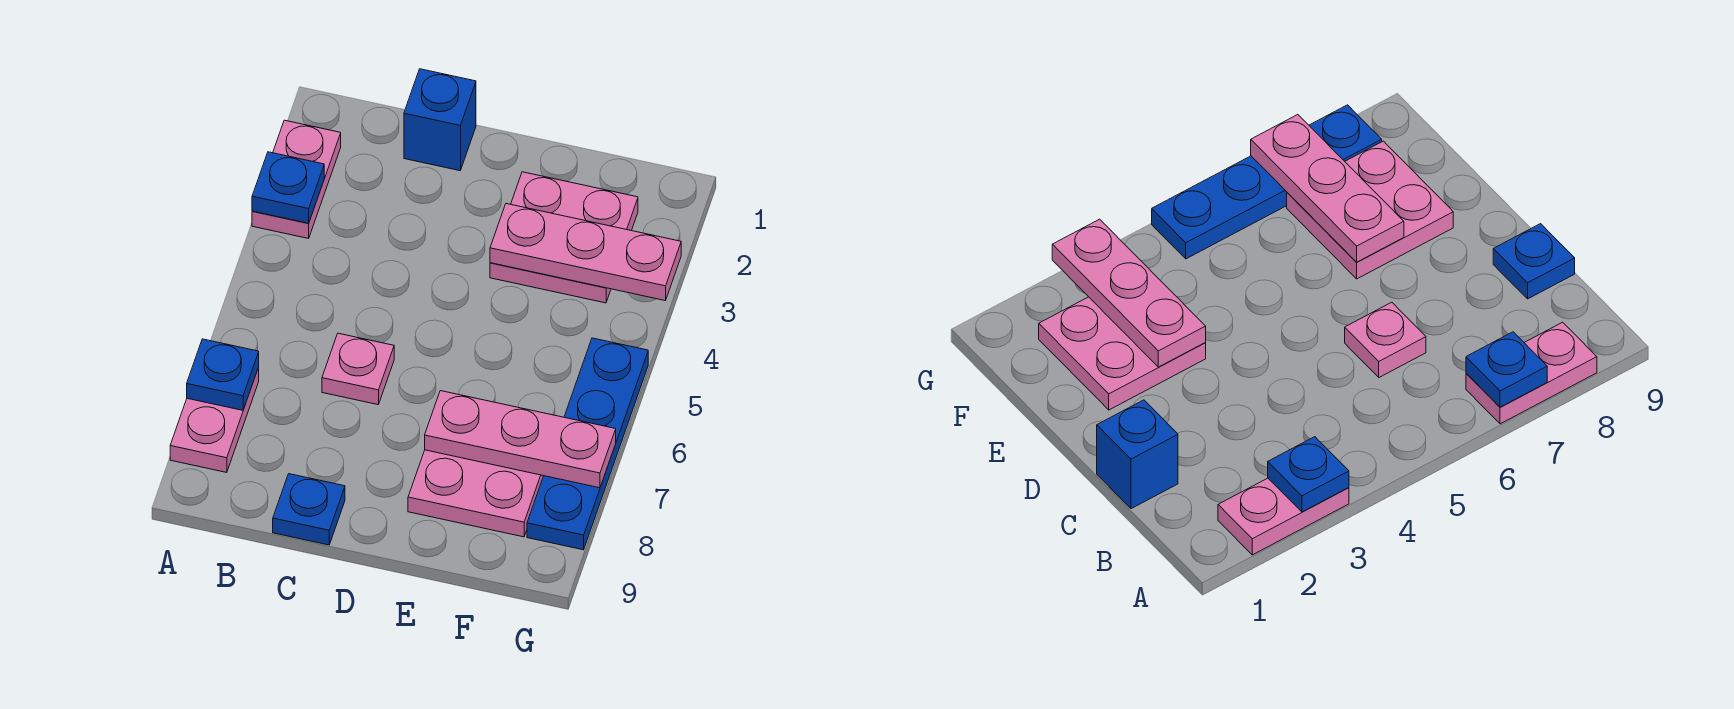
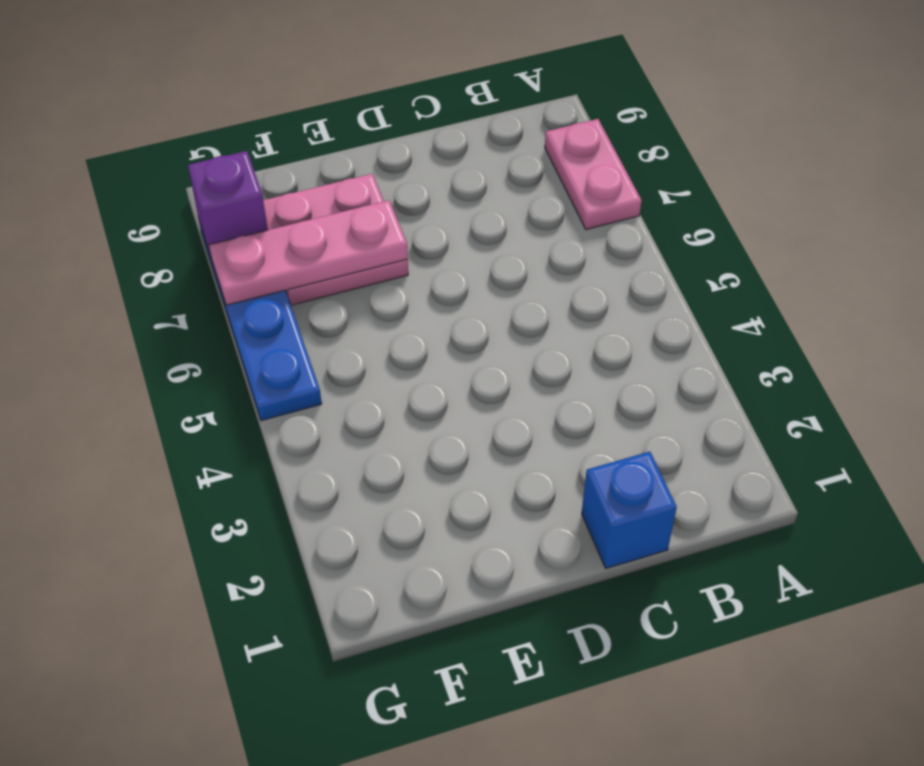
purple brick G8 level 2 -> none
none -> pink plate A2:A3 level 1
none -> pink plate C6 level 1
none -> blue plate C9 level 1

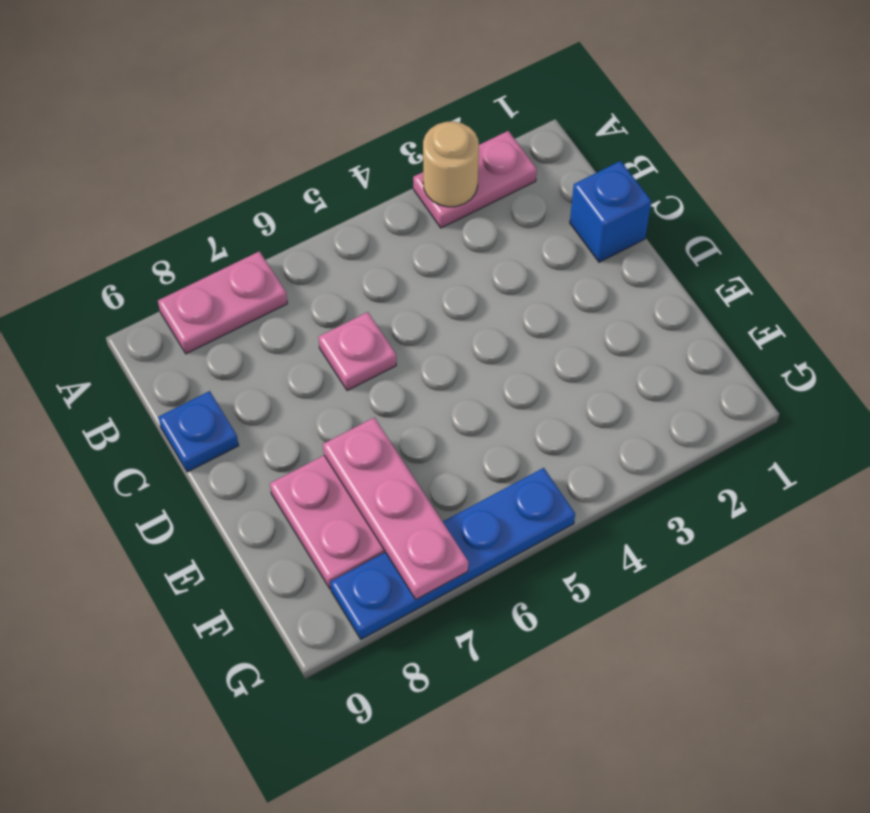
tan round brick A3 level 2 -> blue plate A3 level 2
none -> pink plate E2:F3 level 1
none -> blue plate A7 level 2
none -> pink plate E3:G3 level 2

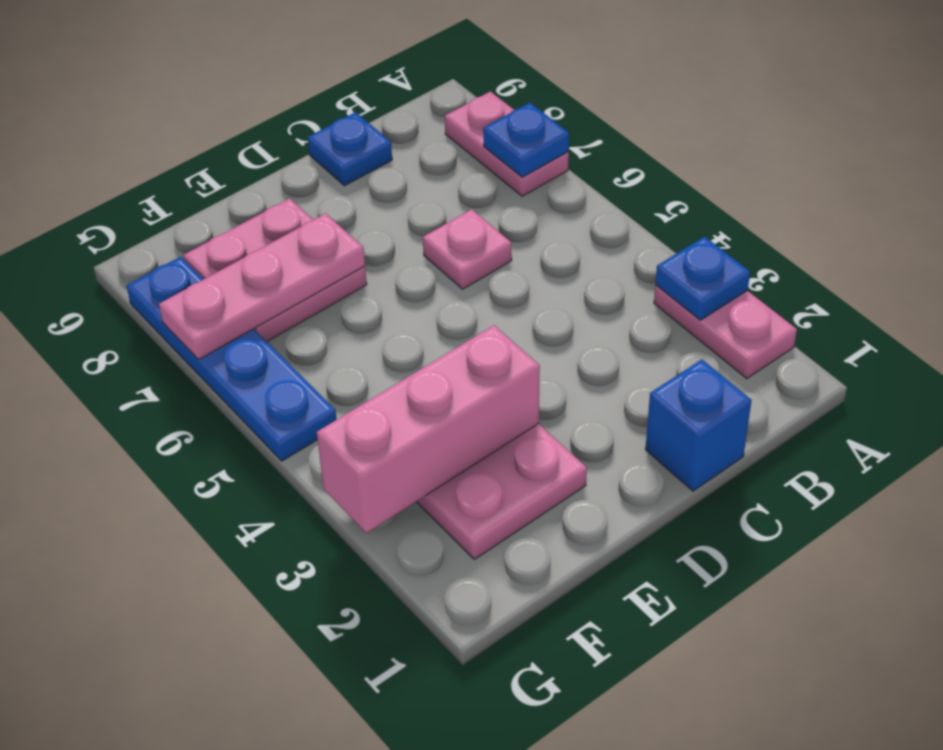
pink brick E3:G3 level 2 -> pink plate E3:G3 level 2

